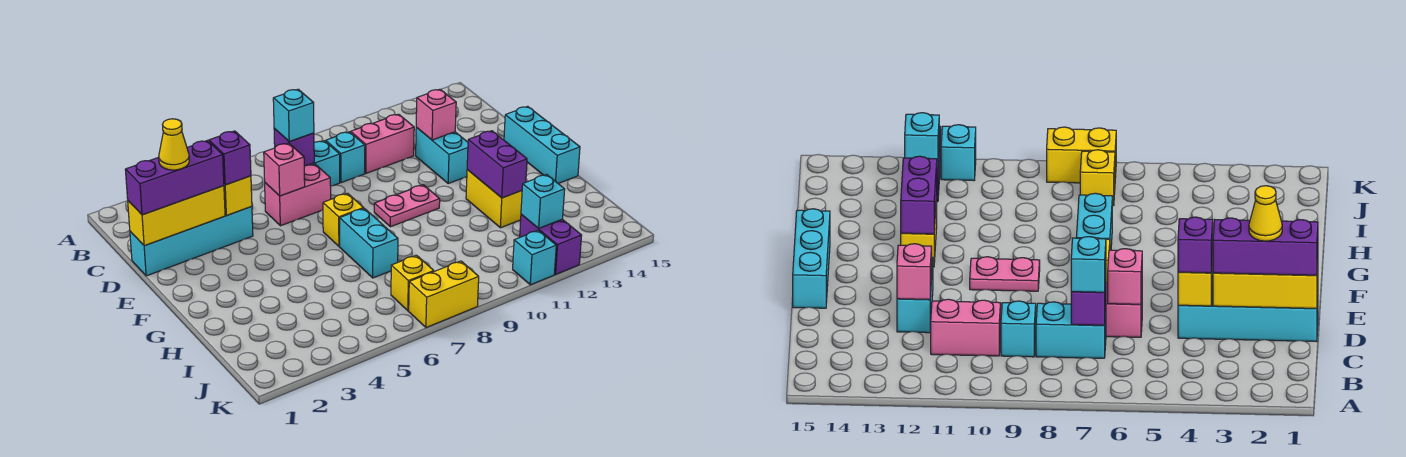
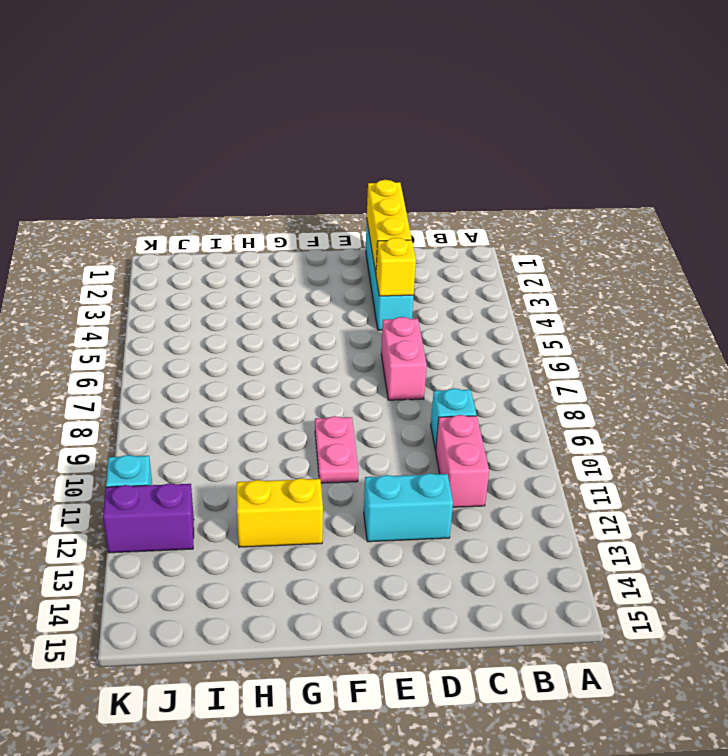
none -> cyan brick C7:C8 level 1
none -> cyan brick E15:G15 level 1
none -> yellow brick F7 level 1

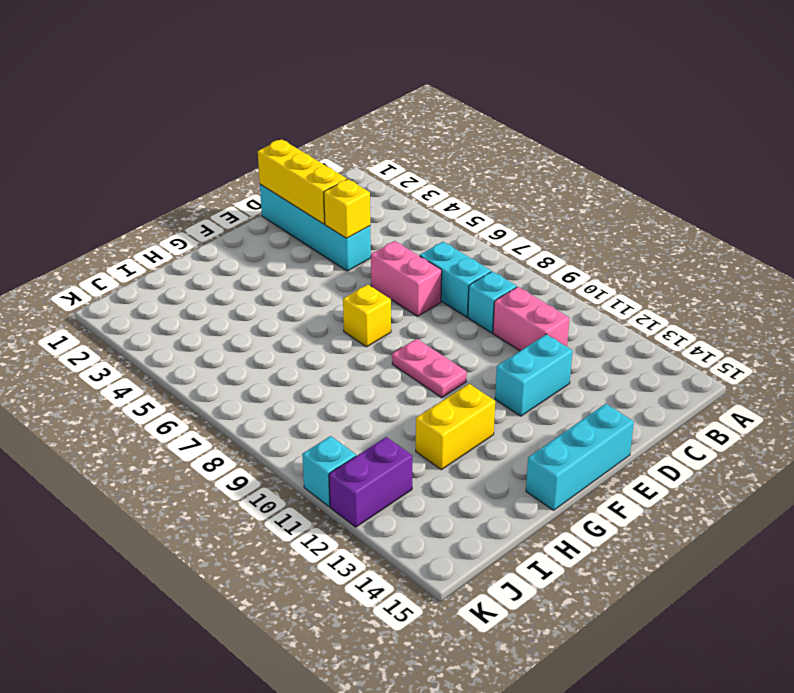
none -> cyan brick G7:H7 level 1
none -> yellow brick J7 level 1
none -> yellow brick K7:K8 level 1

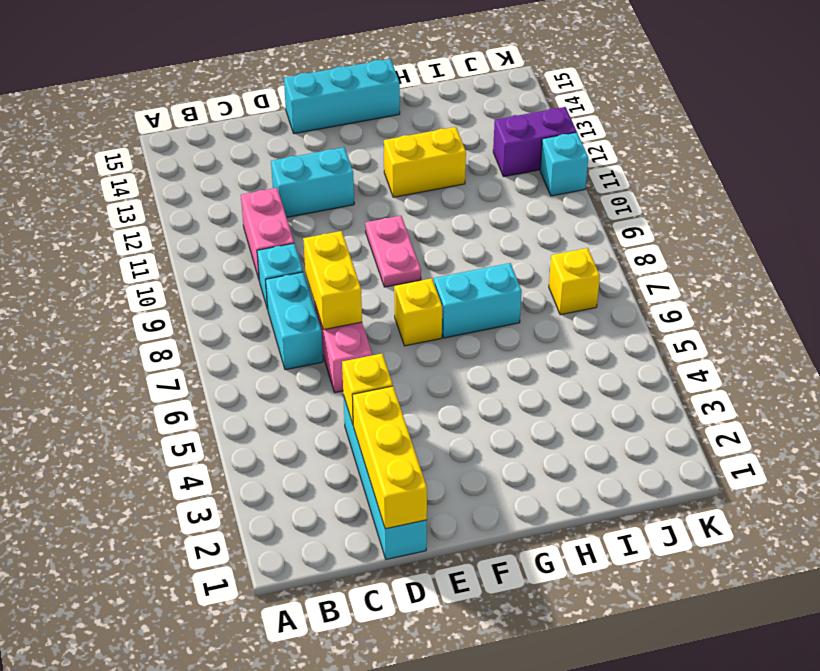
yellow brick D7:D8 level 2 -> yellow brick K7:K8 level 1
none -> purple brick C7 level 2
none -> pink brick D6 level 2
none -> pink brick D12 level 2

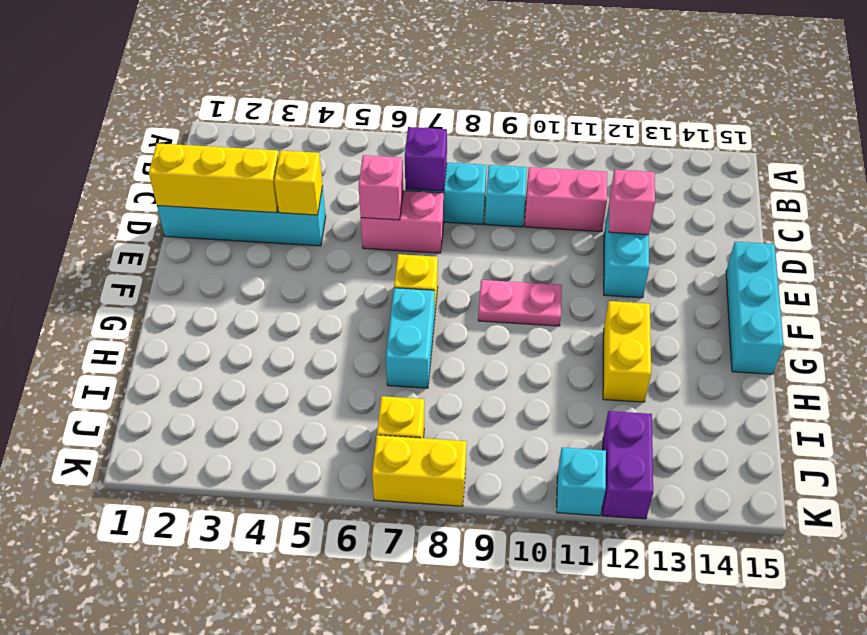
none -> purple brick G12:H12 level 2
none -> cyan brick J12 level 2
none -> cyan brick C7 level 3

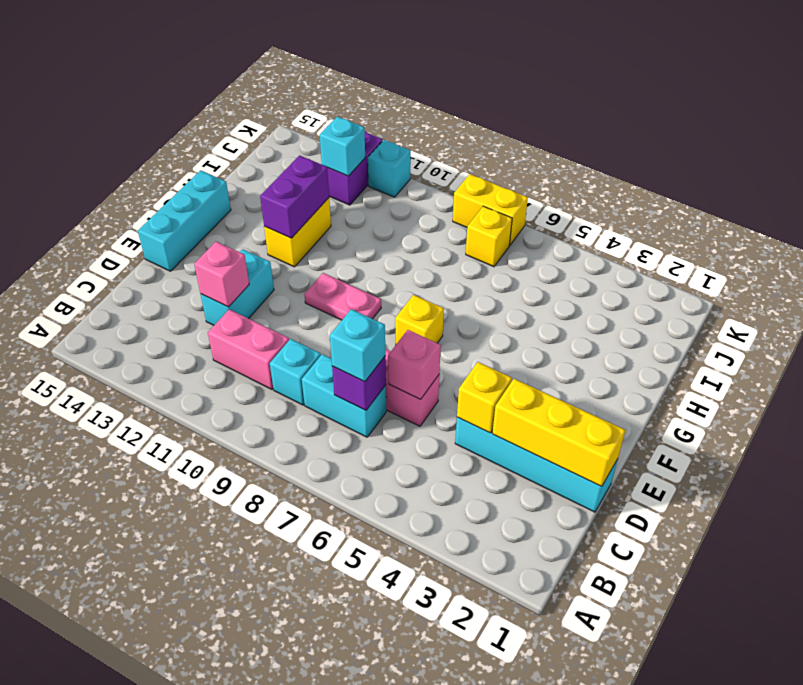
none -> cyan brick G7:H7 level 1
none -> purple brick D1:D3 level 3
none -> purple brick D4 level 3

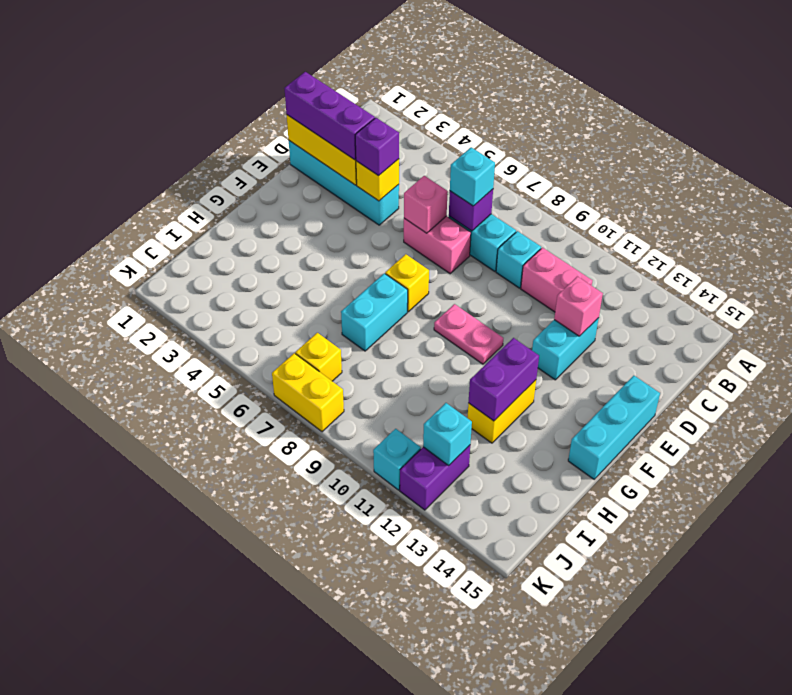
none -> yellow cone D2 level 4

